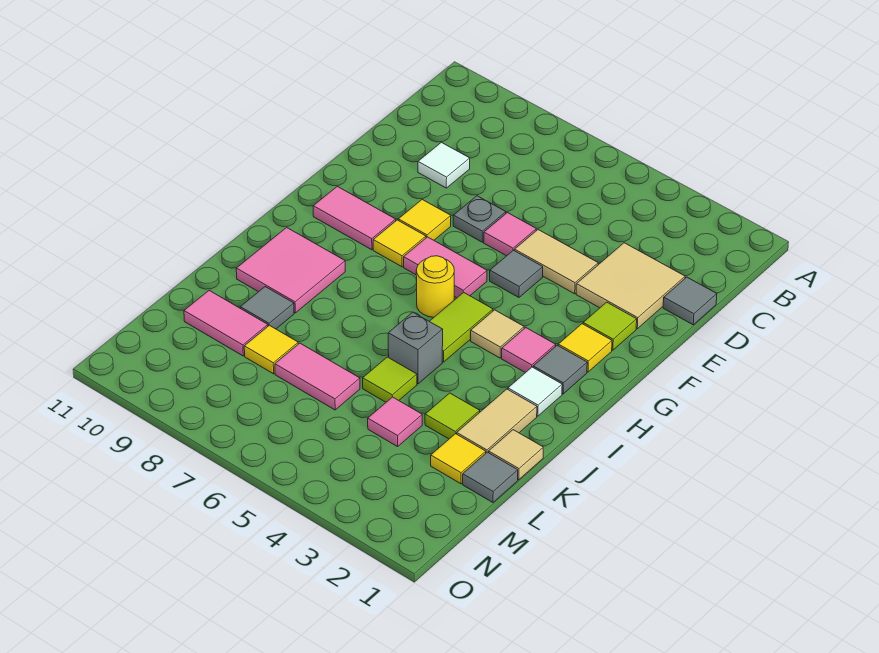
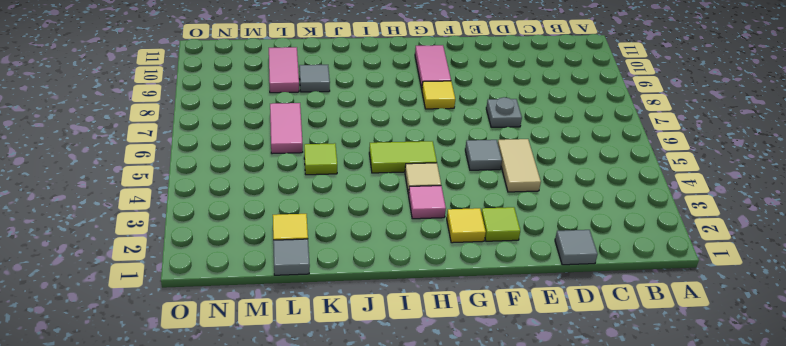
none -> tan tile D2:E3 level 1
none -> white tile D9 level 1
none -> pink tile E6 level 1
none -> yellow tile F8 level 1

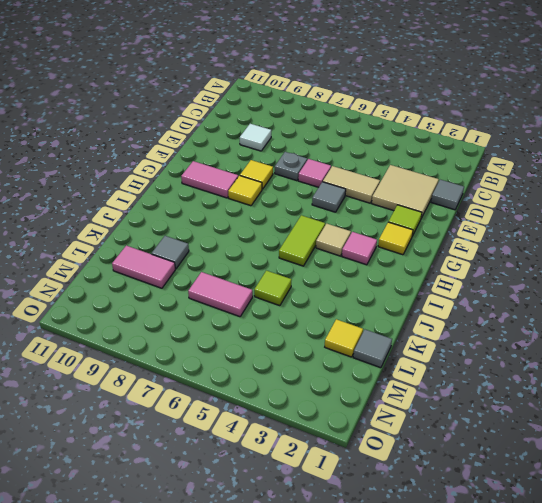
none -> pink tile G6:G7 level 1
none -> grey tile H2 level 1
none -> yellow round brick H6 level 1
none -> white tile I2 level 1

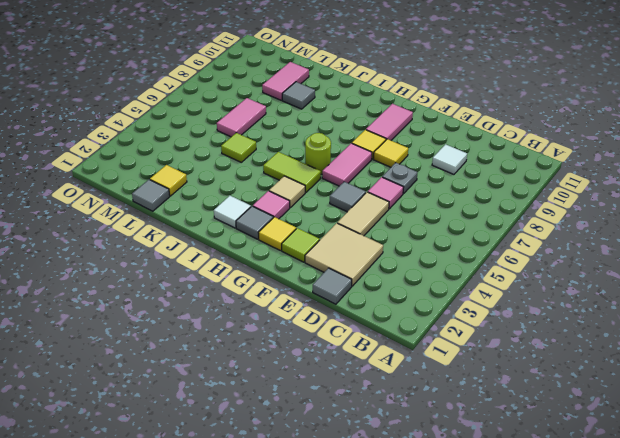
lime round brick H6 level 1 -> yellow round brick H6 level 1
none -> pink tile I9:J10 level 1
none -> tan tile J2:K2 level 1
none -> grey brick J5 level 1
none -> tan tile K1 level 1

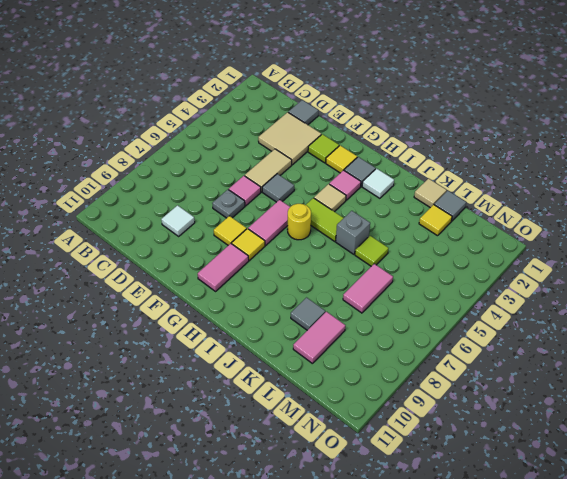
none -> pink tile I9:J10 level 1
none -> tan tile J2:K2 level 1
none -> lime tile K3 level 1
none -> pink tile L4 level 1

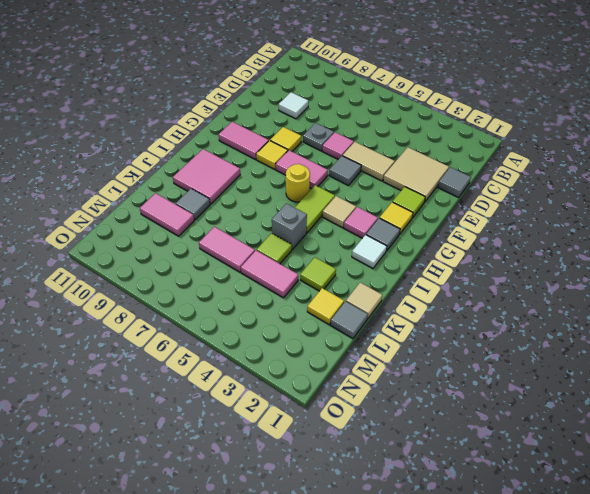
pink tile L4:L5 level 1 -> pink tile L4 level 1
none -> tan tile J2:K2 level 1
none -> yellow tile L8 level 1

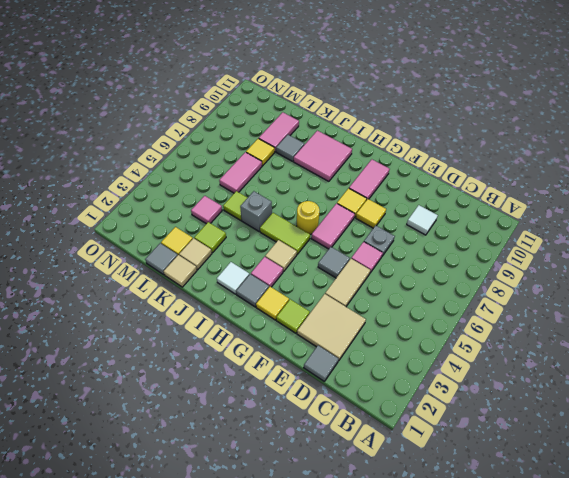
tan tile K2 level 1 -> tan tile J2:K2 level 1

